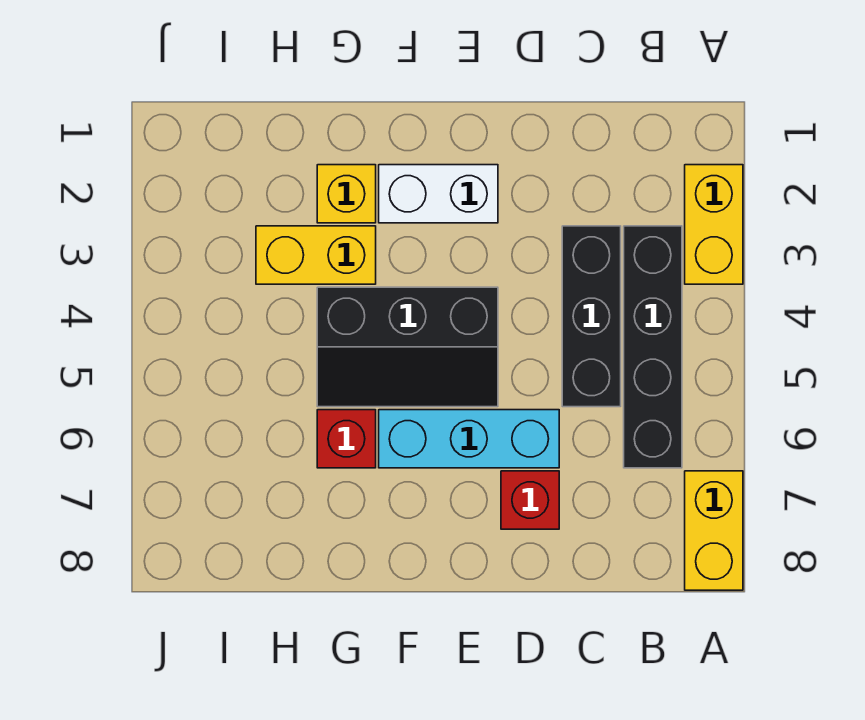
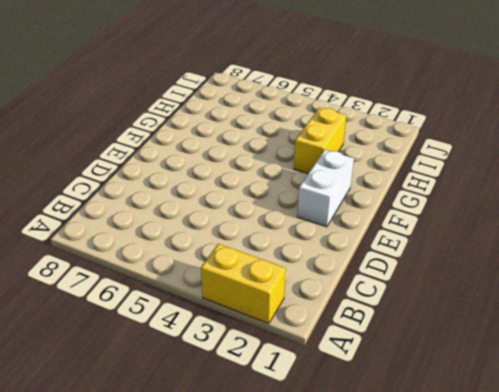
none -> yellow brick A7:A8 level 1
none -> black brick B3:B6 level 1

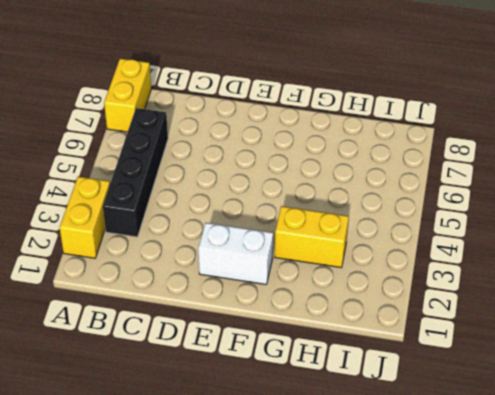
none -> black brick C3:C5 level 1
none -> cyan brick D6:F6 level 1

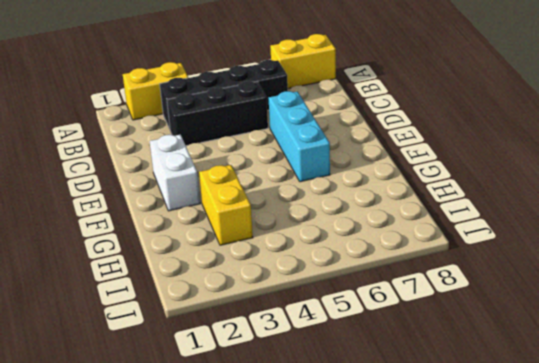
none -> red brick D7 level 1
none -> black slope E4:G5 level 1 top 4

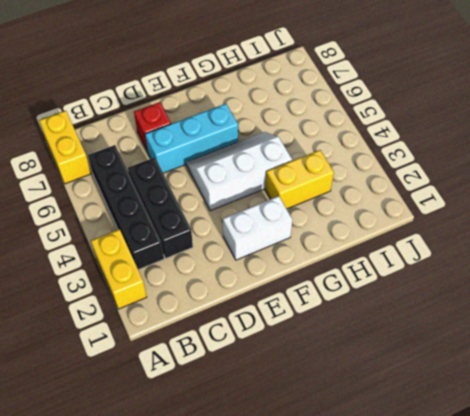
white slope E4:G5 level 1 top 4 -> black slope E4:G5 level 1 top 4
none -> yellow brick G2 level 1
none -> red brick G6 level 1

